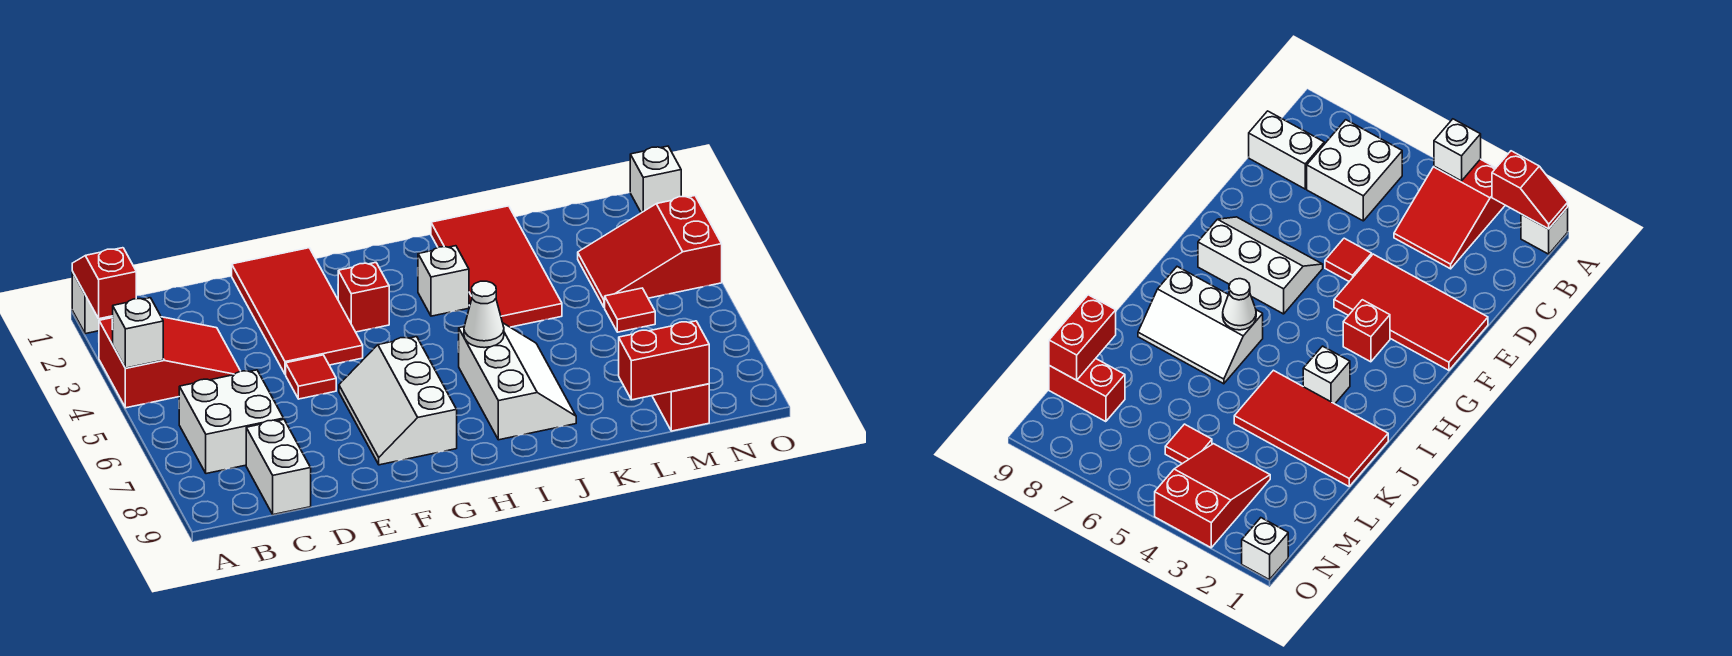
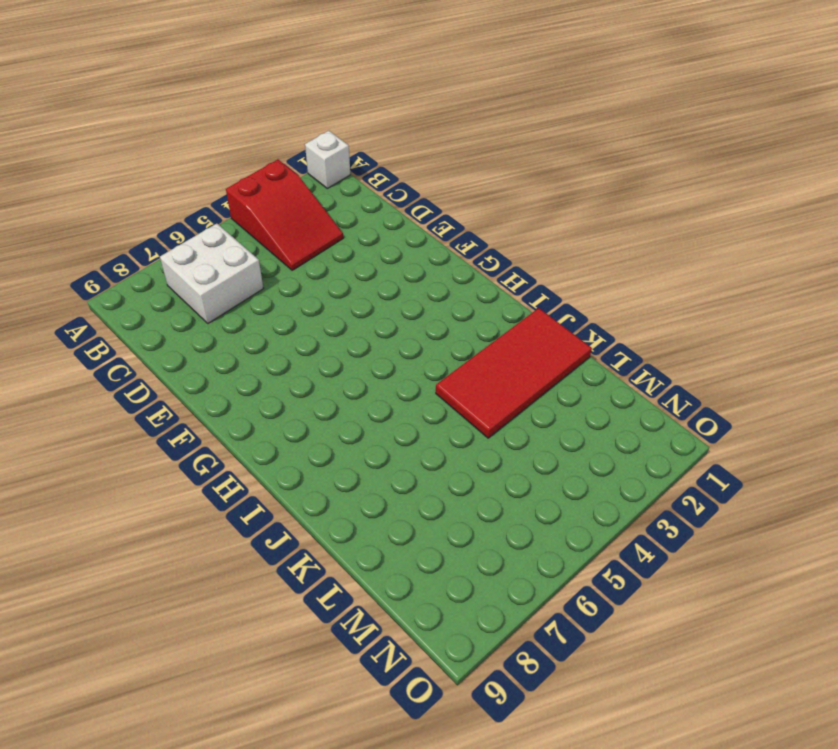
none -> white brick C8:C9 level 1
none -> red tile E1:F4 level 1
none -> red tile E5 level 1

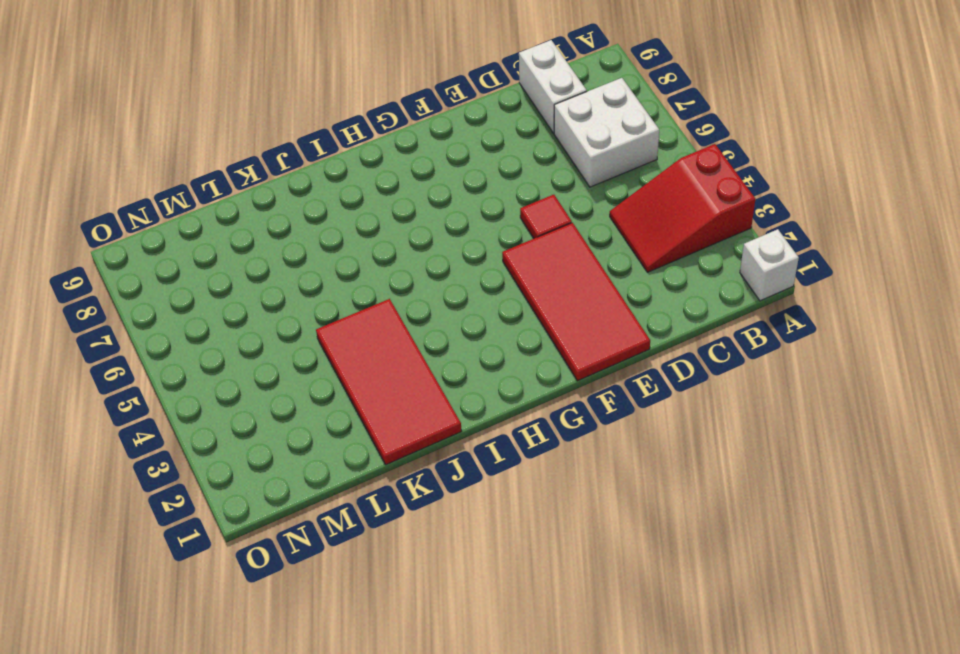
none -> white slope F6:G8 level 1 top G
none -> red brick G3 level 1
none -> white brick I3 level 1

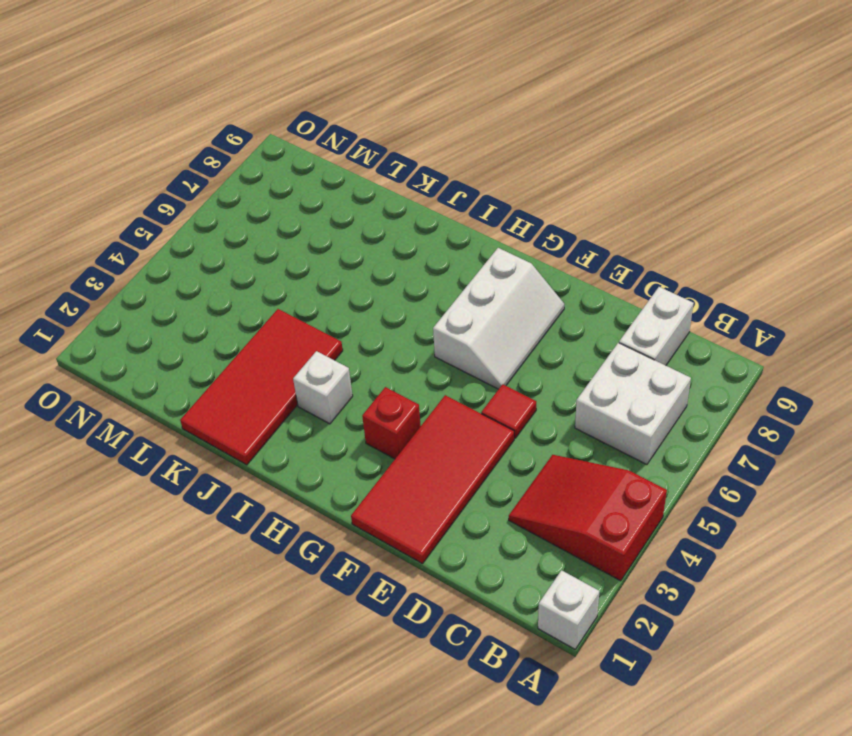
none -> white slope I6:J8 level 1 top I
none -> red slope M3:O4 level 1 top O
none -> red tile M5 level 1

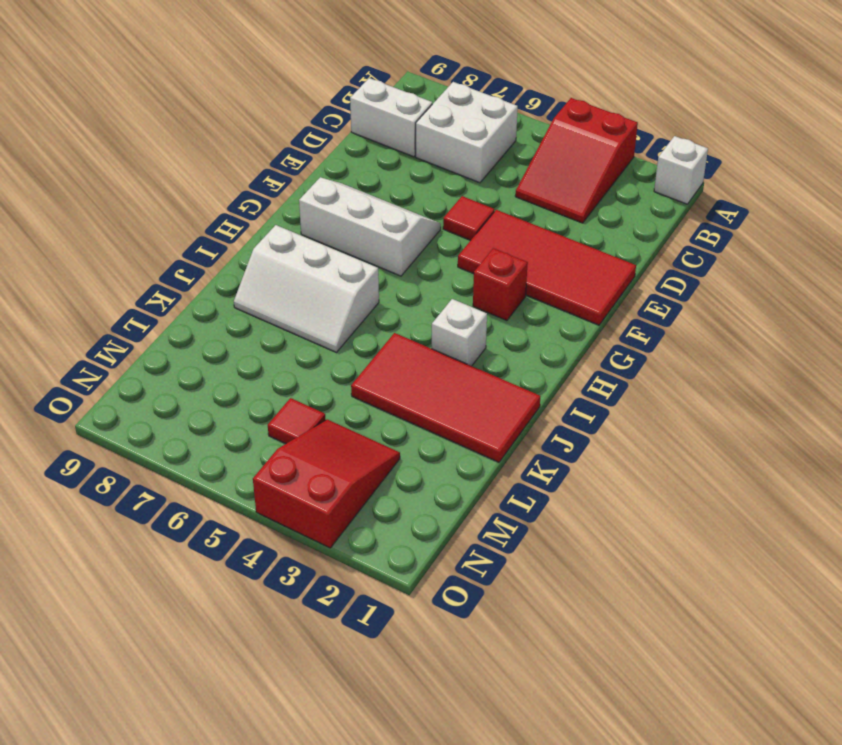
none -> red brick M8:M9 level 1
none -> white brick O1 level 1
none -> red slope A1:A2 level 2 top 2

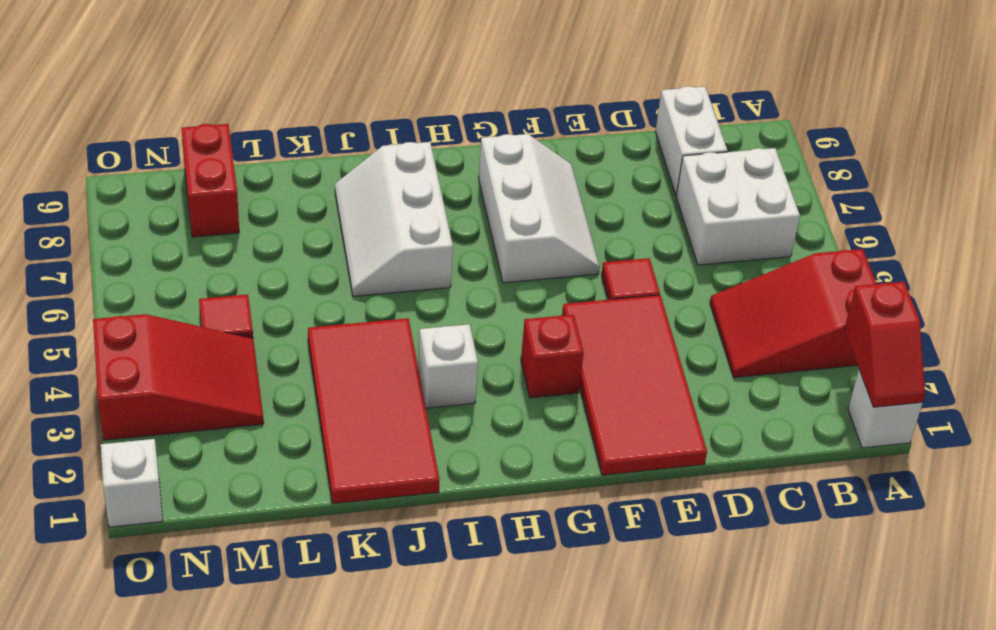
none -> white brick A4 level 2
none -> white cone I6 level 2
none -> red brick L9:M9 level 2

